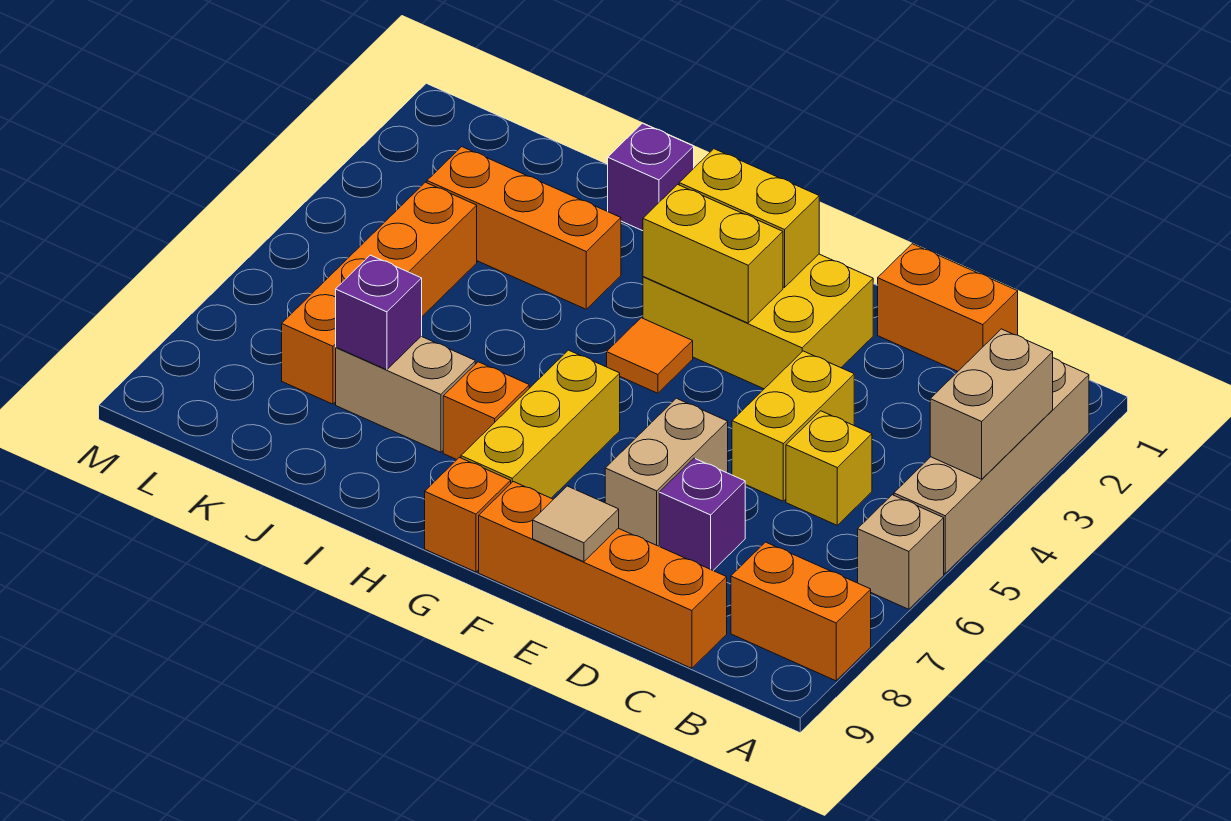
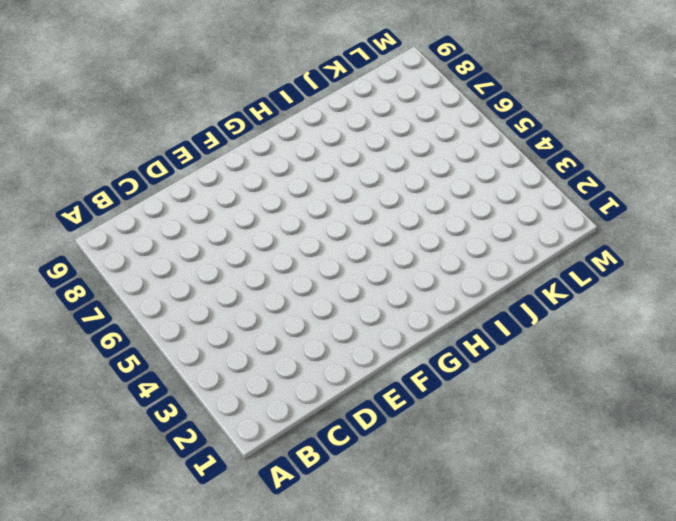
none -> tan brick A2:A5 level 1
none -> tan brick A6 level 1
none -> orange brick A8:B8 level 1

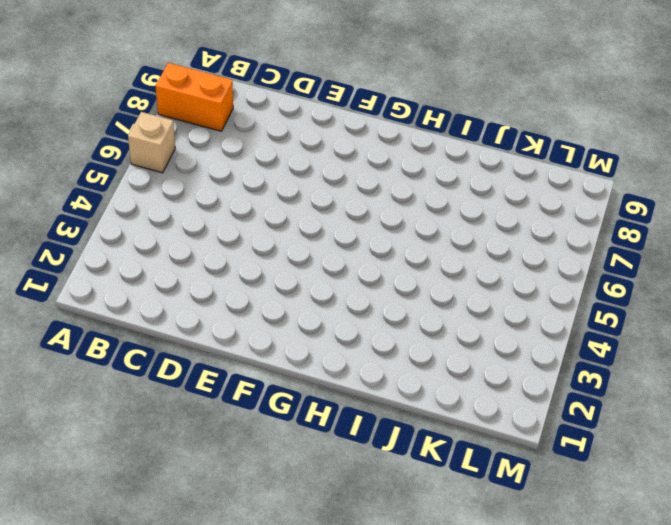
none -> tan brick A2:A5 level 1
none -> orange brick C1:D1 level 1
none -> yellow brick C5 level 1

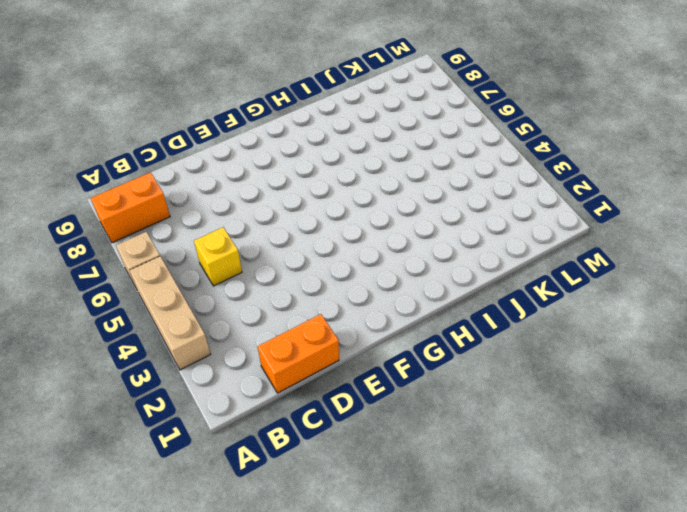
tan brick A3:A5 level 1 -> tan brick A2:A5 level 1
none -> orange brick C9:F9 level 1
none -> yellow brick D4:D5 level 1
none -> purple brick D7 level 1

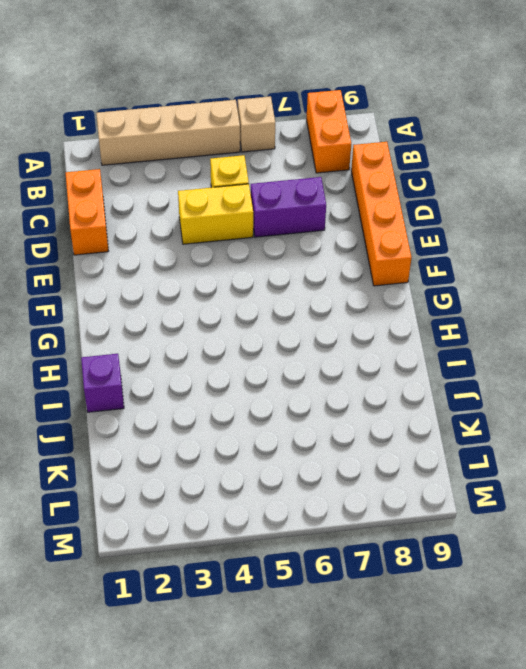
purple brick D6:D7 level 1 -> purple brick D7 level 1
none -> yellow brick E2:G3 level 1
none -> tan brick E6:E7 level 1
none -> orange tile G4 level 1

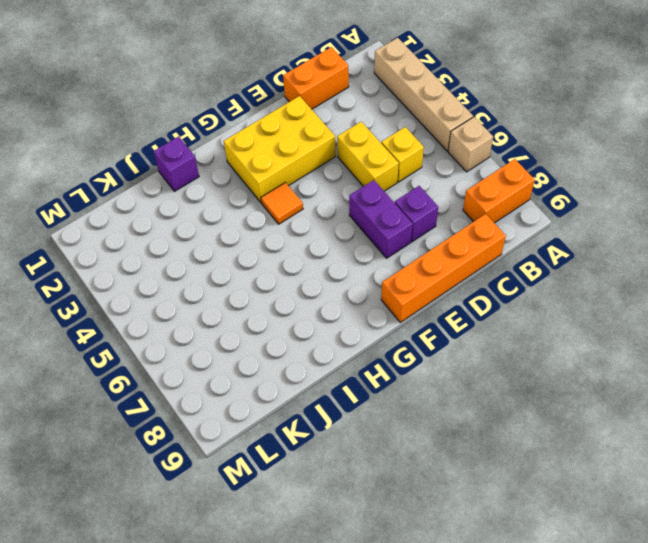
purple brick E6:E7 level 1 -> tan brick E6:E7 level 1
none -> yellow brick G6:G8 level 1
none -> orange brick G9 level 1
none -> orange brick H7 level 1

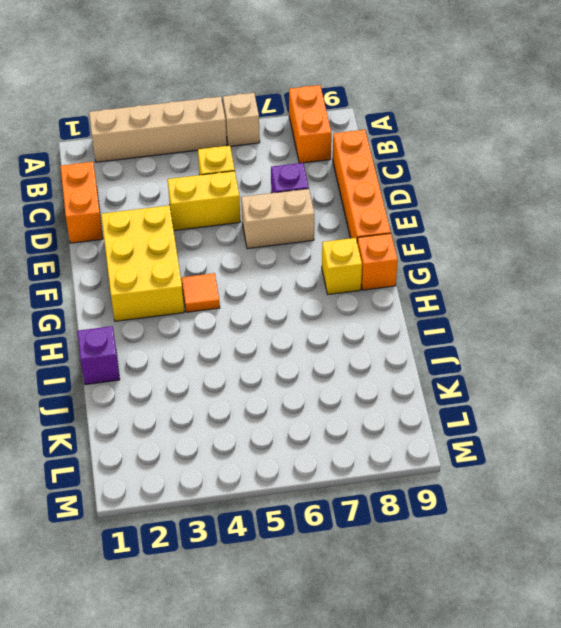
yellow brick G8 level 1 -> yellow brick G6:G8 level 1
none -> orange brick H7 level 1
none -> orange brick I3:K3 level 1
none -> tan brick I7:J7 level 1

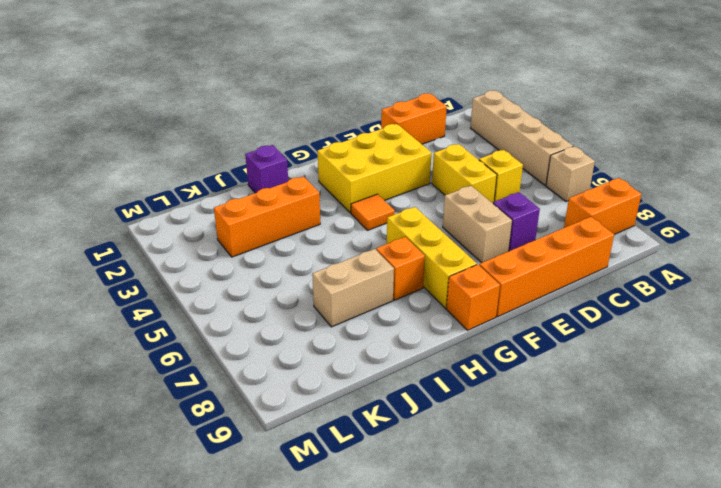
none -> orange brick K4:K7 level 1
none -> tan brick A3:A4 level 2
none -> tan tile E9 level 2

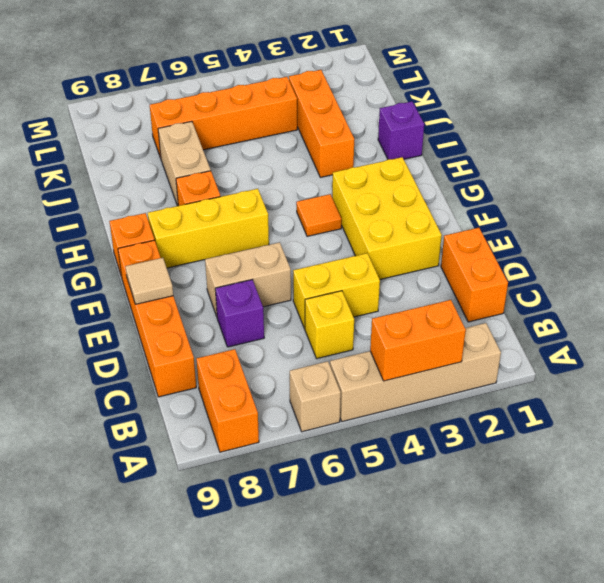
orange brick A3:A4 level 2 -> tan brick A3:A4 level 2
none -> yellow brick F2:G2 level 2
none -> yellow brick F3:G3 level 2
none -> purple brick J7 level 2

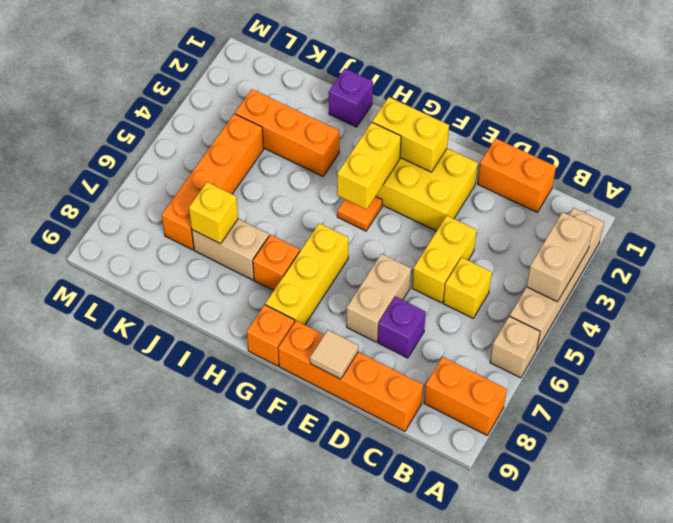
yellow brick G3:G4 level 2 -> yellow brick F3:G3 level 2
yellow brick J7 level 2 -> purple brick J7 level 2

